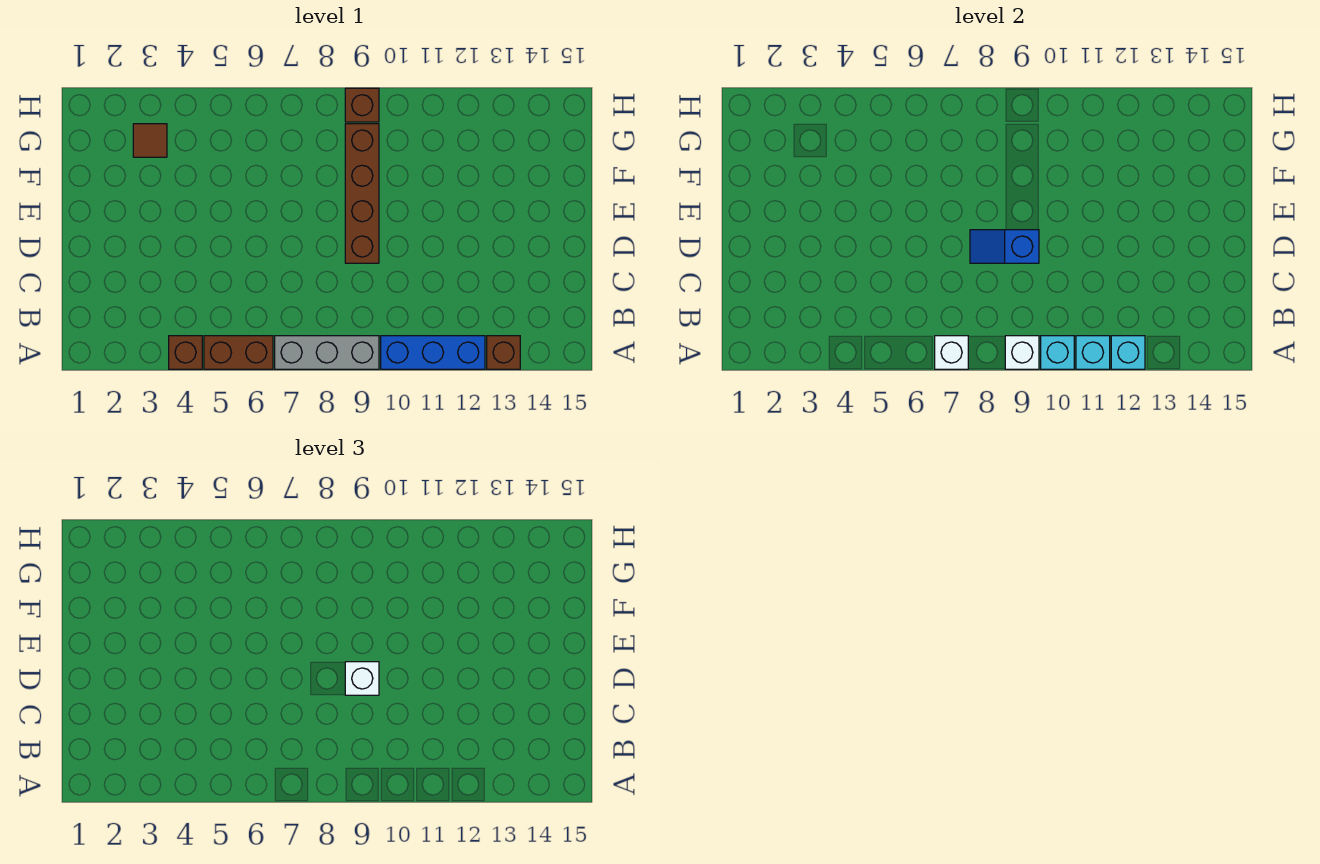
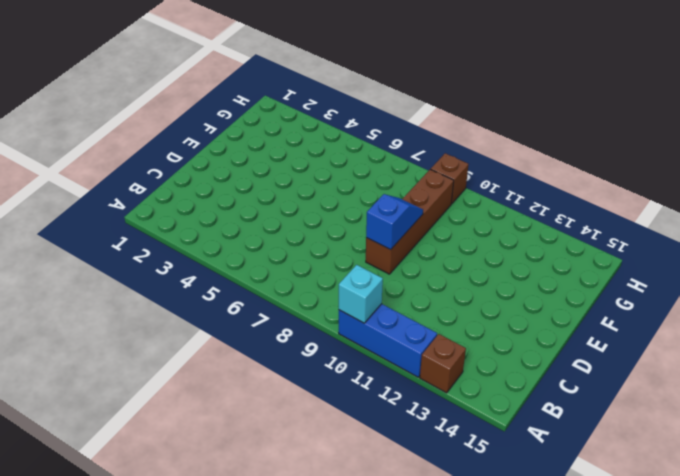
blue slope D9:E9 level 2 top D -> blue slope D8:D9 level 2 top 9
none -> brown brick A4 level 1
none -> brown brick A5:A6 level 1
none -> grey brick A7:A9 level 1

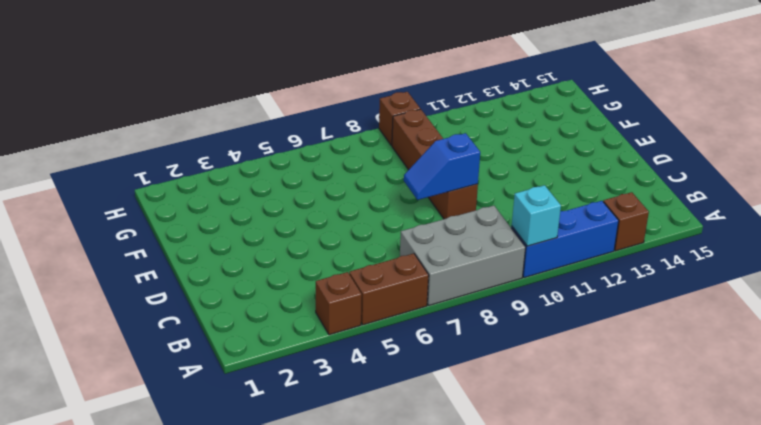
grey brick A7:B9 level 1 -> grey brick A7:A9 level 1
none -> brown tile G3 level 1
none -> white brick A7 level 2
none -> white brick A9 level 2

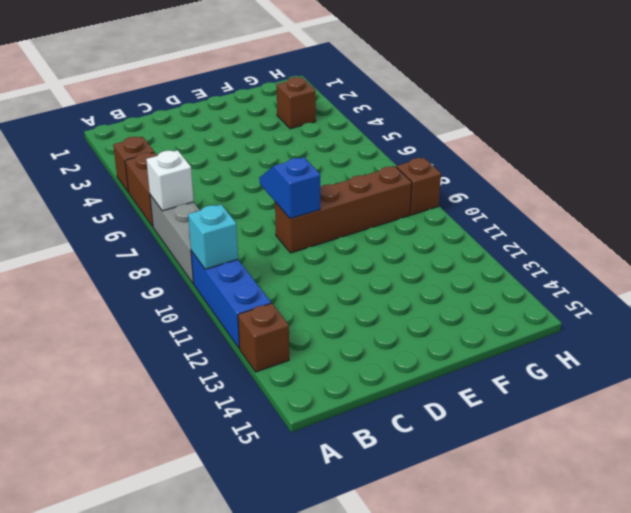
brown brick G3 level 1 -> brown tile G3 level 1
none -> white brick A9 level 2
none -> cyan brick A11 level 2
none -> cyan brick A12 level 2

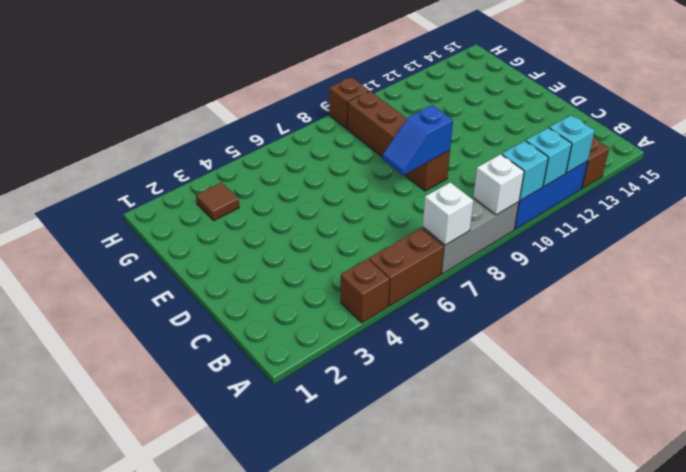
none -> white brick D9 level 3

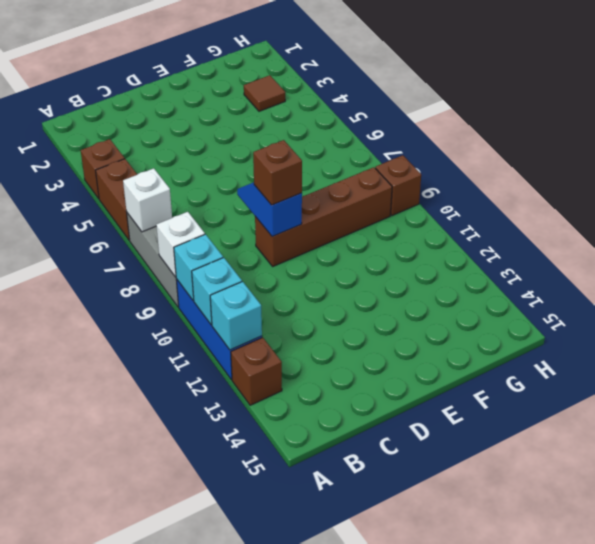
brown brick D9 level 3 -> white brick D9 level 3

